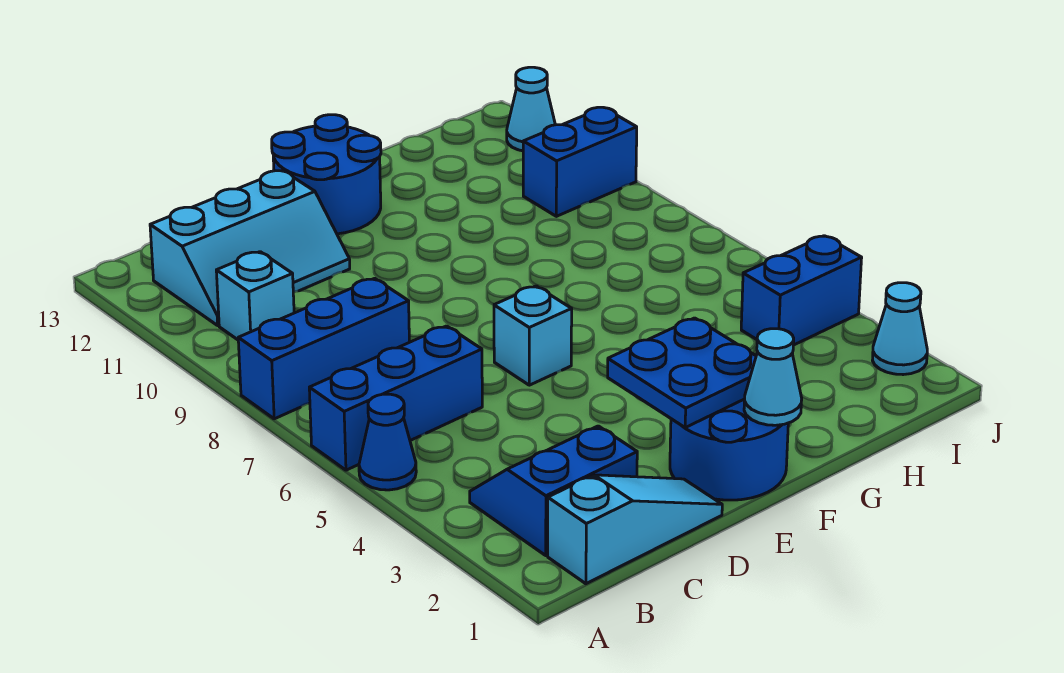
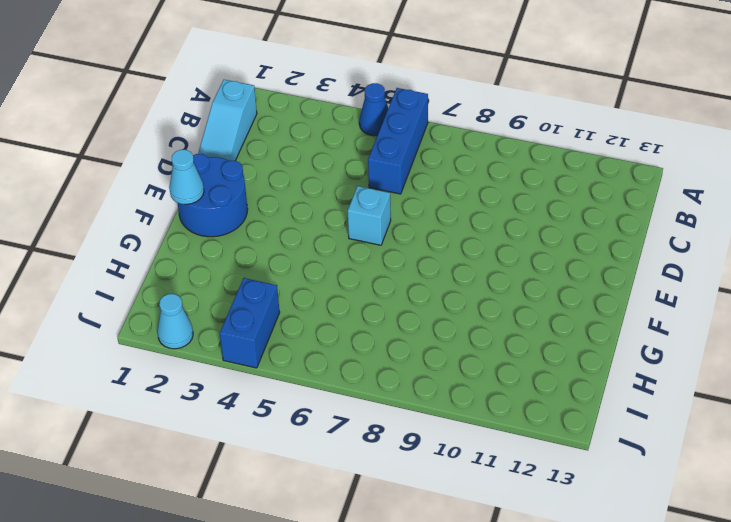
none -> blue brick A8:C8 level 1
none -> blue slope B2:C3 level 1 top 2
none -> cyan brick B10 level 1

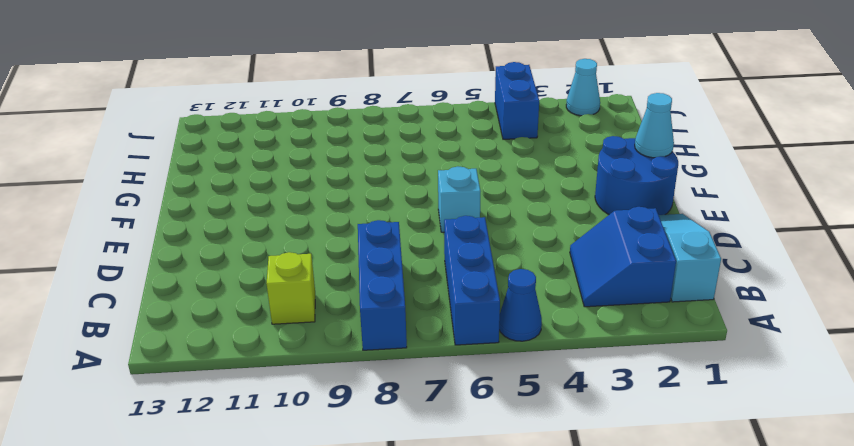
lime brick B10 level 1 -> cyan brick B10 level 1
none -> cyan slope B11:D12 level 1 top 12
none -> blue round brick E12:F13 level 1
none -> blue brick I10:J10 level 1

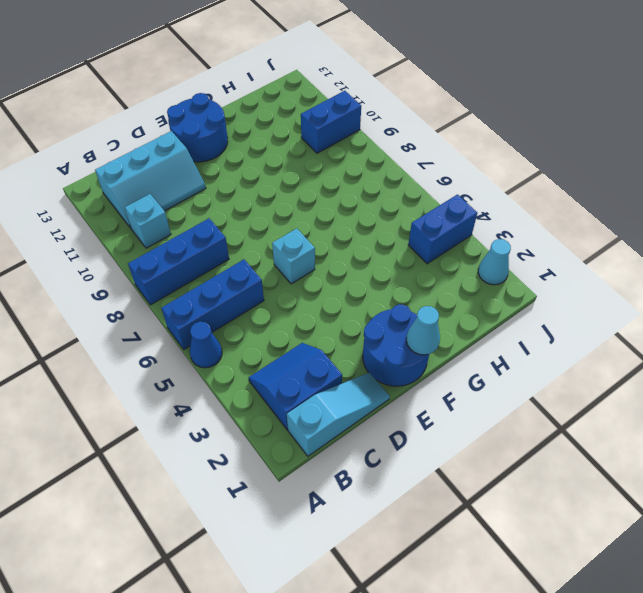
none -> cyan cone J12 level 1
none -> blue plate E2:F3 level 2

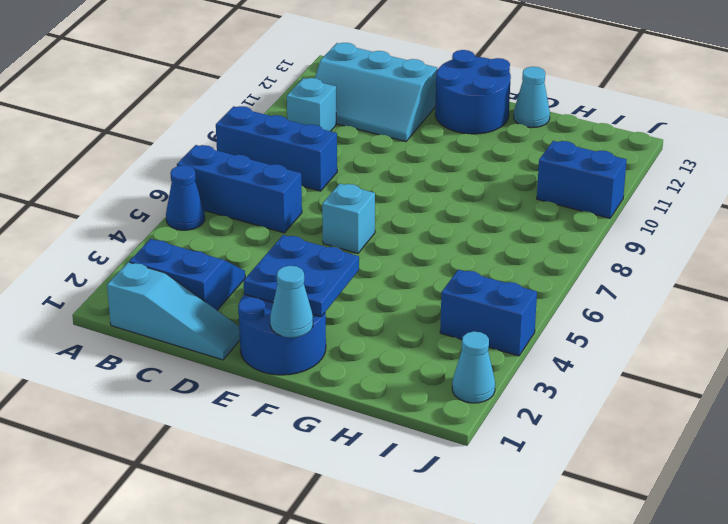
cyan cone G13 level 1 -> cyan cone J12 level 1

